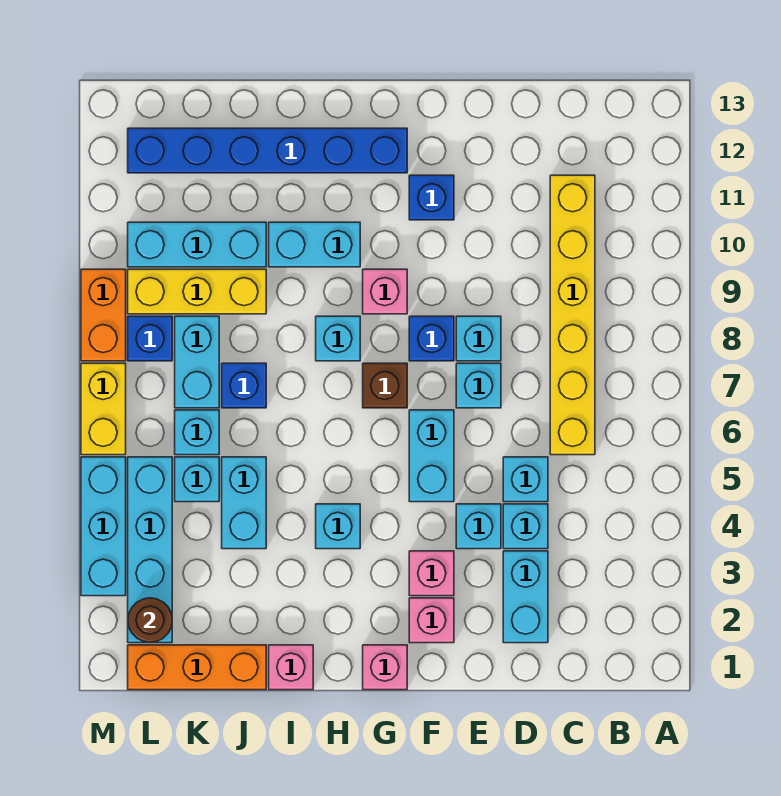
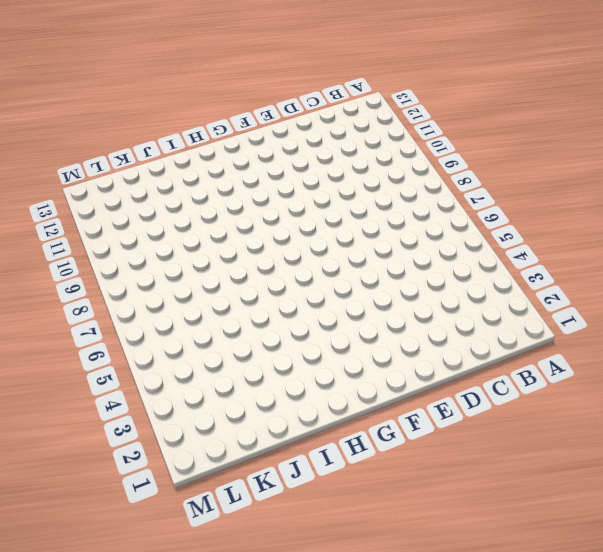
none -> yellow brick C6:C11 level 1
none -> cyan brick D2:D3 level 1
none -> cyan brick D4 level 1
none -> cyan brick D5 level 1

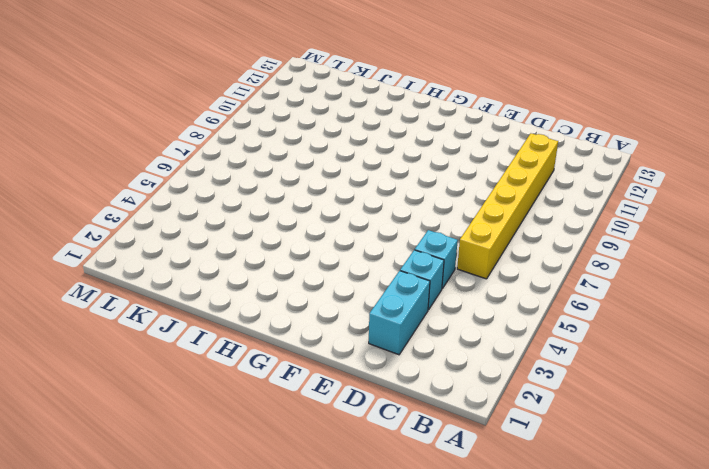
none -> cyan brick E4 level 1
none -> cyan brick E7 level 1
none -> cyan brick E8 level 1
none -> pink brick F2 level 1

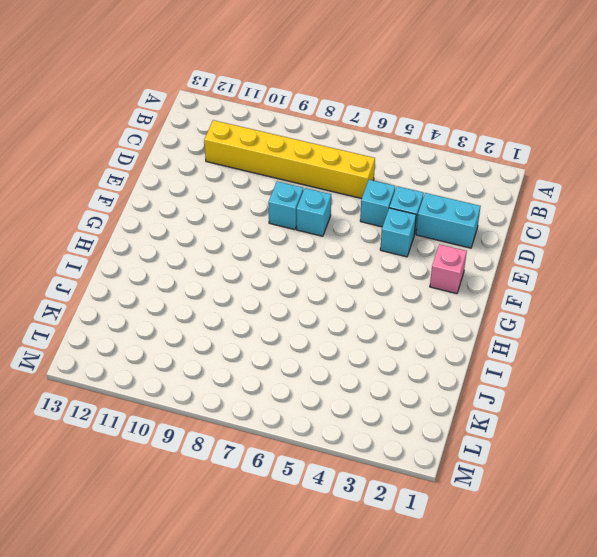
none -> pink brick F3 level 1
none -> cyan brick F5:F6 level 1
none -> blue brick F8 level 1
none -> blue brick F11 level 1

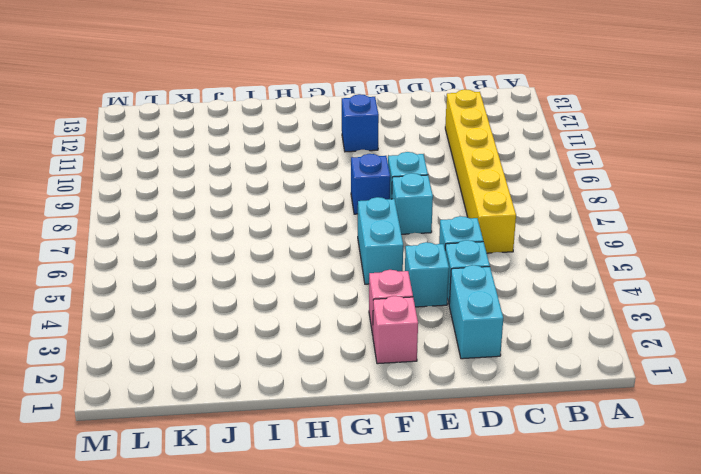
none -> pink brick G1 level 1
none -> brown brick G7 level 1
none -> pink brick G9 level 1
none -> blue brick G12:L12 level 1

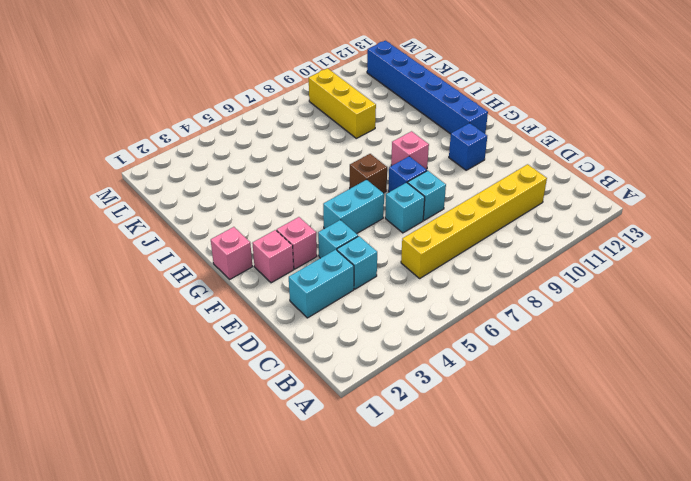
none -> cyan brick D5 level 1
none -> cyan brick H4 level 1
none -> cyan brick H8 level 1
none -> cyan brick H10:I10 level 1

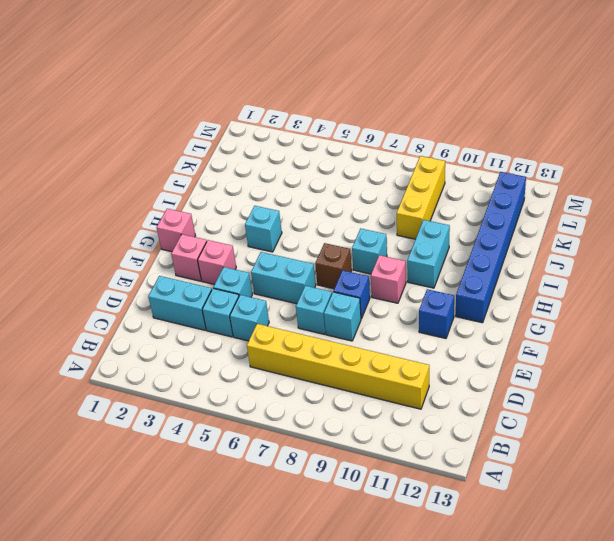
none -> pink brick I1 level 1
none -> orange brick J1:L1 level 1
none -> cyan brick J4:J5 level 1
none -> blue brick J7 level 1

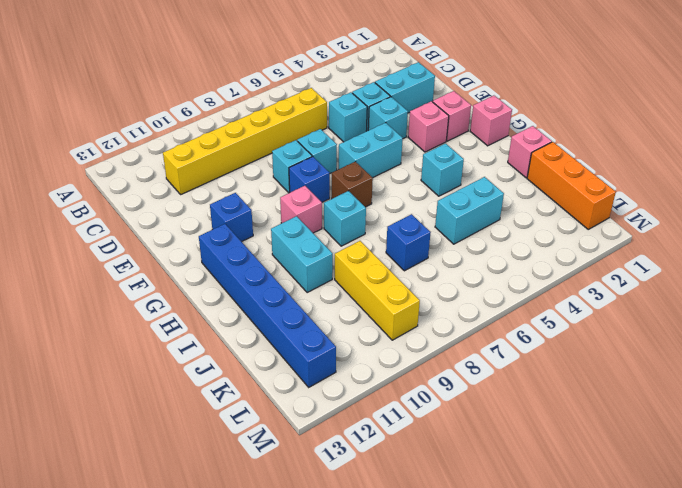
none -> cyan brick J10:L10 level 1
none -> cyan brick K5 level 1
none -> cyan brick K6 level 1
none -> cyan brick K7:K8 level 1

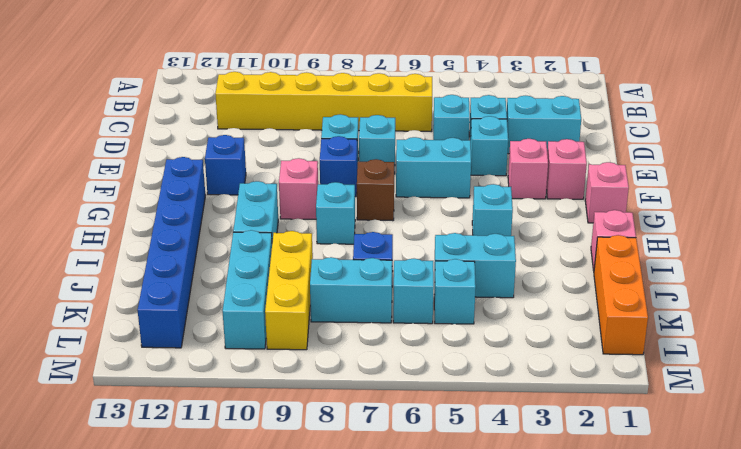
none -> cyan brick L2:L5 level 1
none -> blue brick L8 level 1
none -> cyan brick M3:M5 level 1
none -> yellow brick M6:M7 level 1

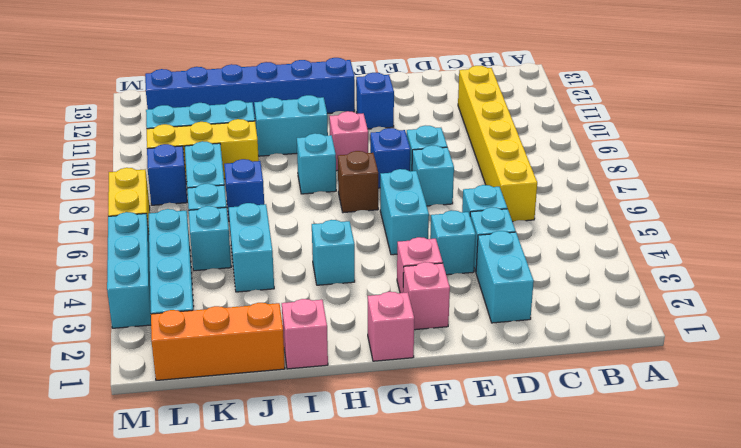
none -> orange brick M8:M9 level 1
none -> brown round brick L2 level 2

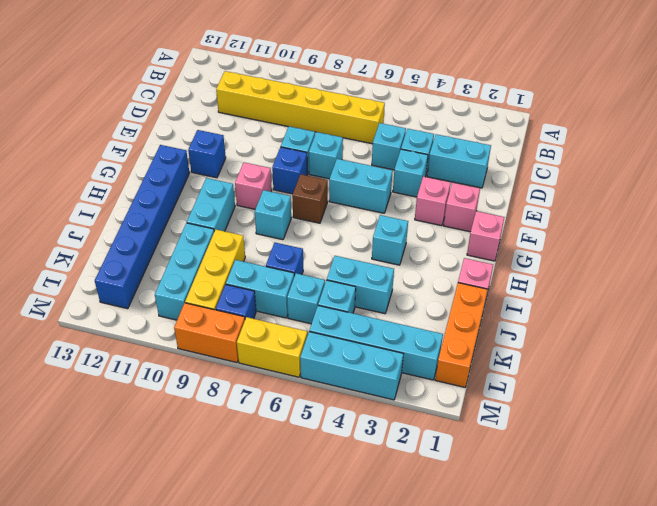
none -> brown round brick L2 level 2

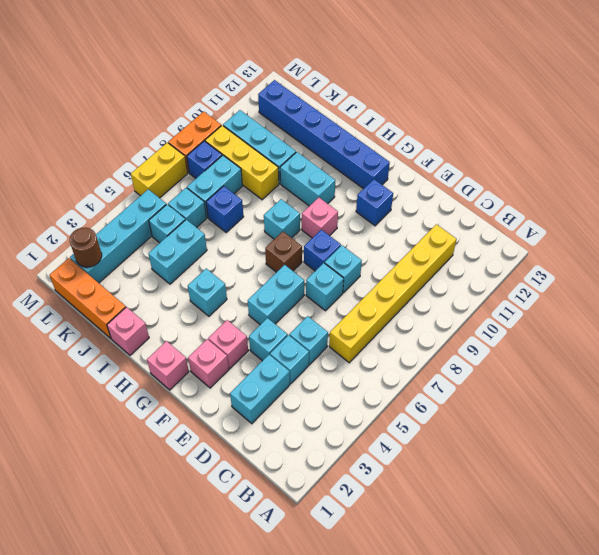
none -> cyan brick M3:M5 level 1

